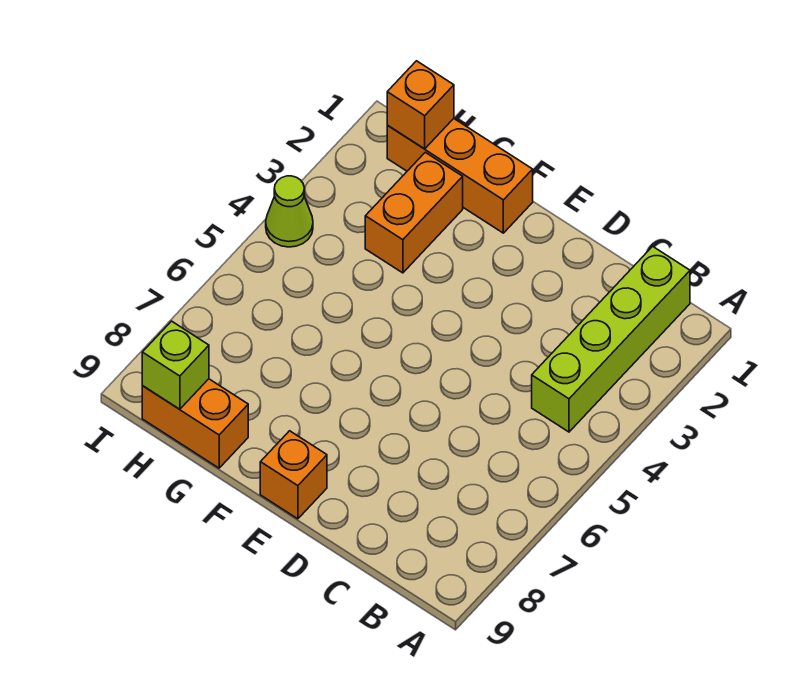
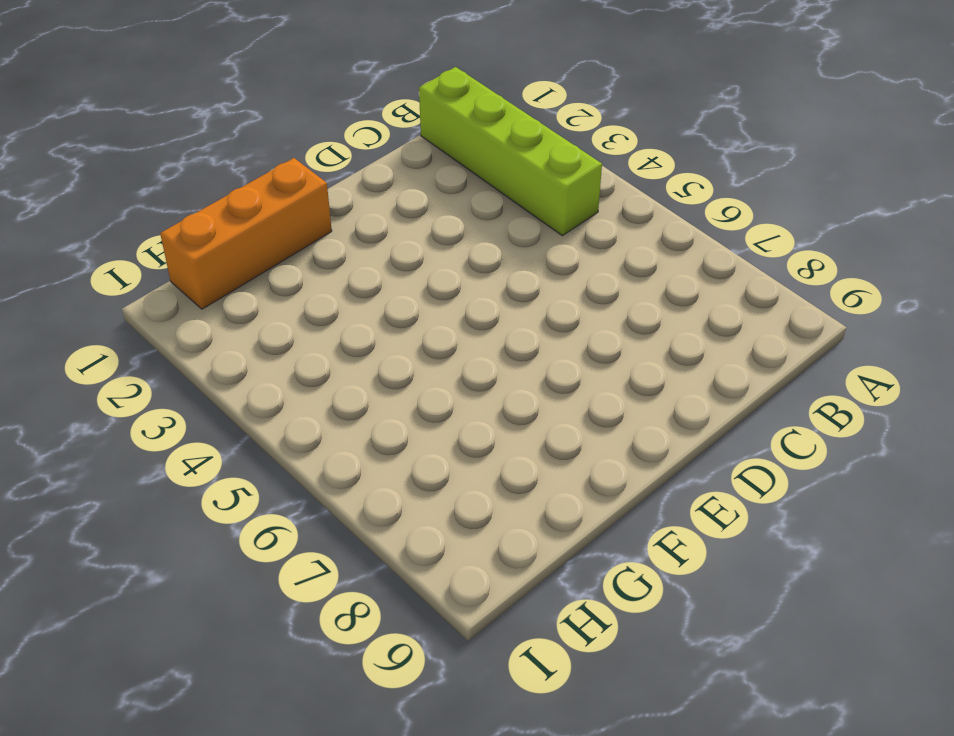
none -> orange brick E9 level 1
none -> orange brick G2:G3 level 1

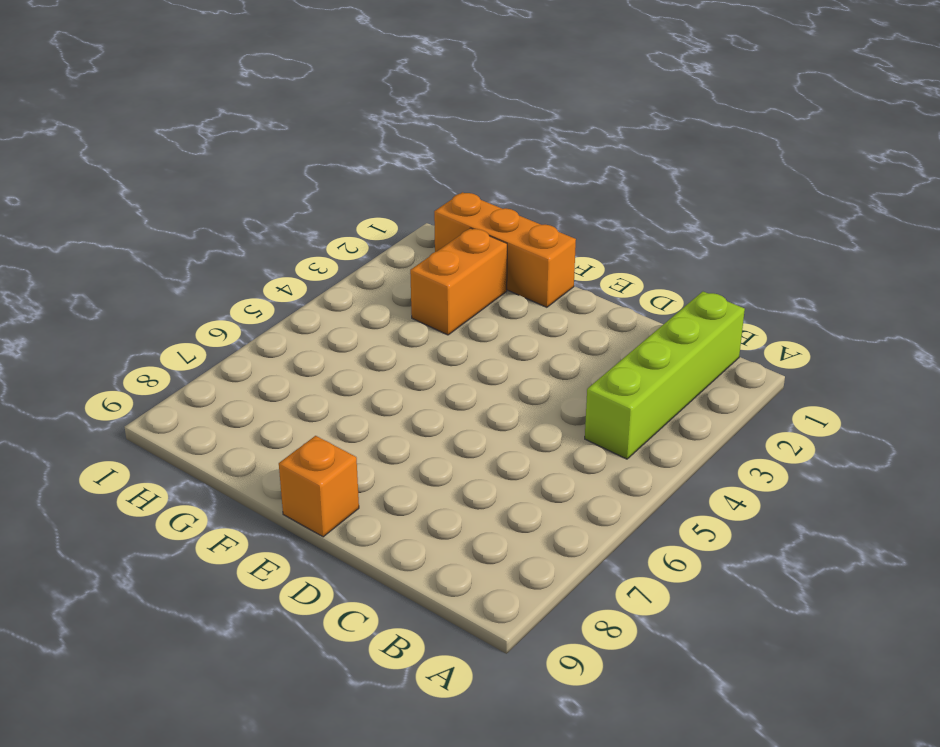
none -> orange brick G9:H9 level 1
none -> lime cone I4 level 1

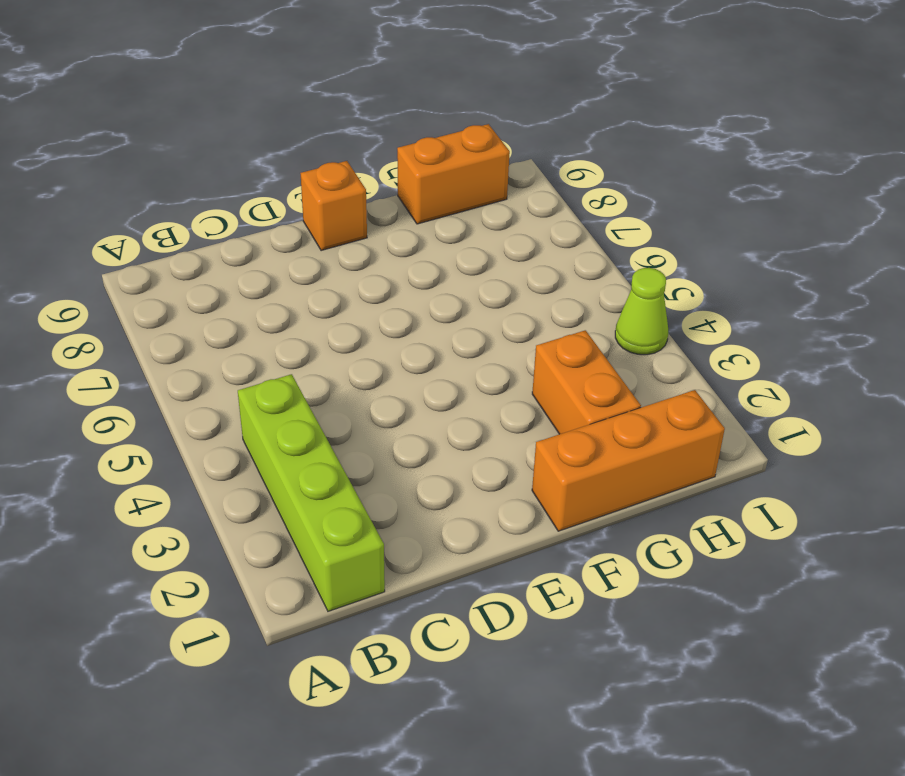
none -> orange brick H1 level 2
none -> lime brick H9 level 2

